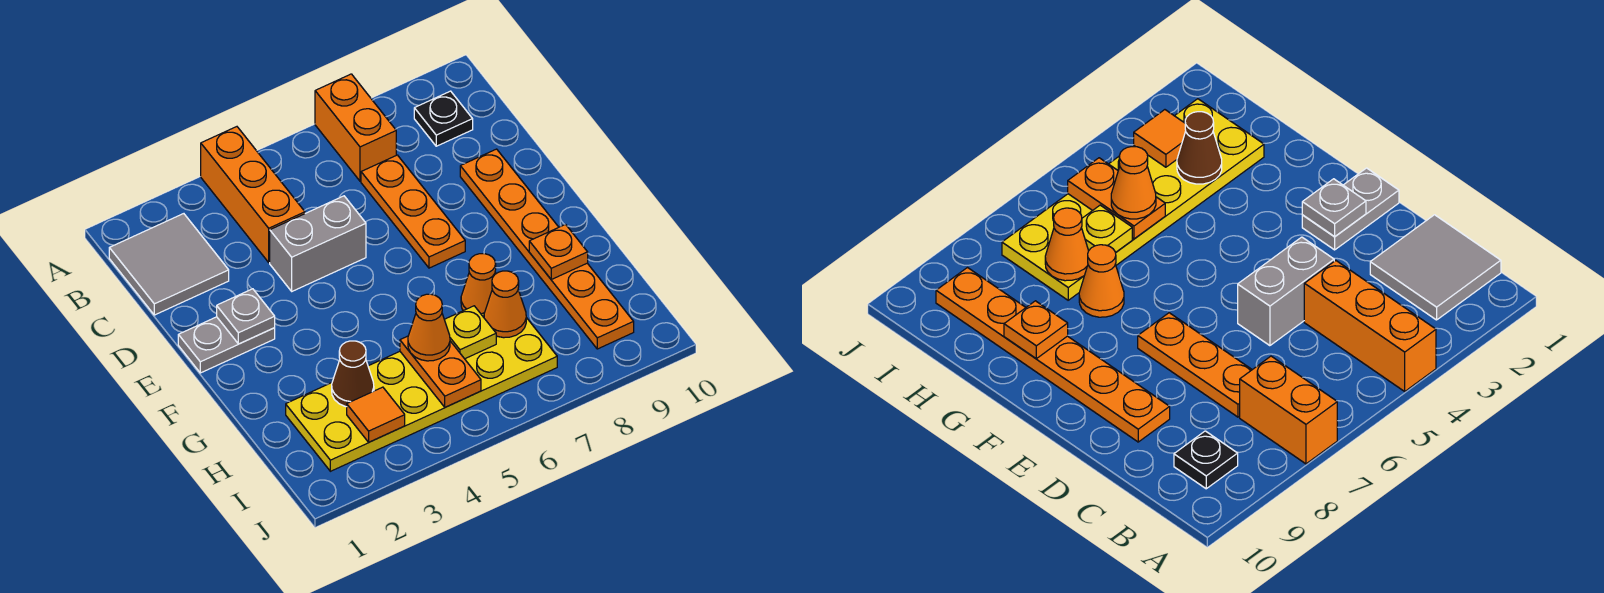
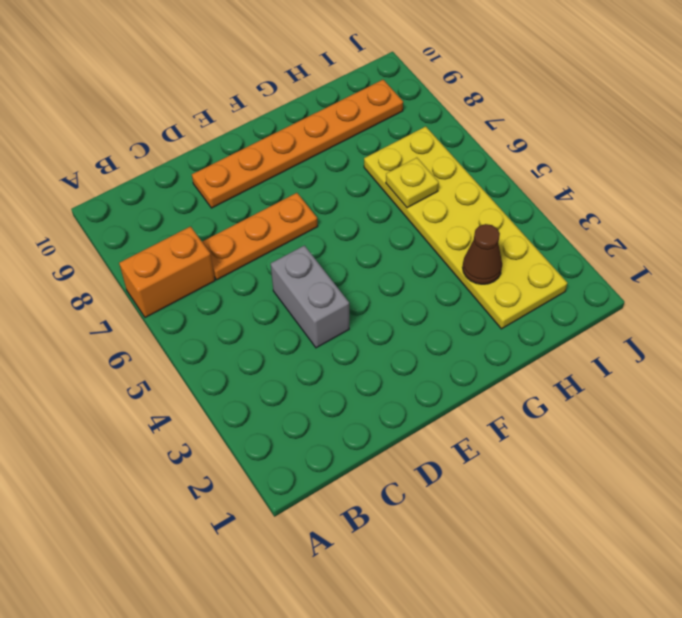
none -> orange brick A4:C4 level 1
none -> grey tile B1:C2 level 1
none -> black plate B9 level 1

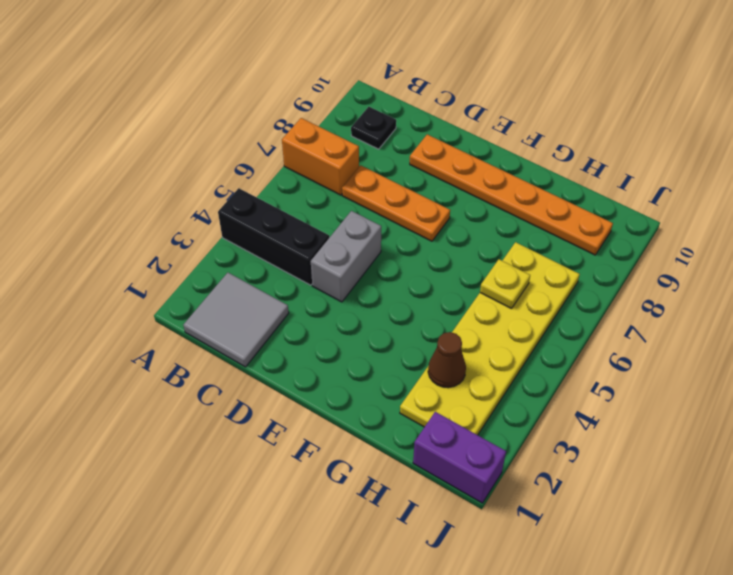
black brick A4:C4 level 1 -> orange brick A4:C4 level 1
purple brick I1:J1 level 1 -> none
none -> grey plate E1:E2 level 1
none -> orange cone G7 level 1
none -> grey plate E2 level 2

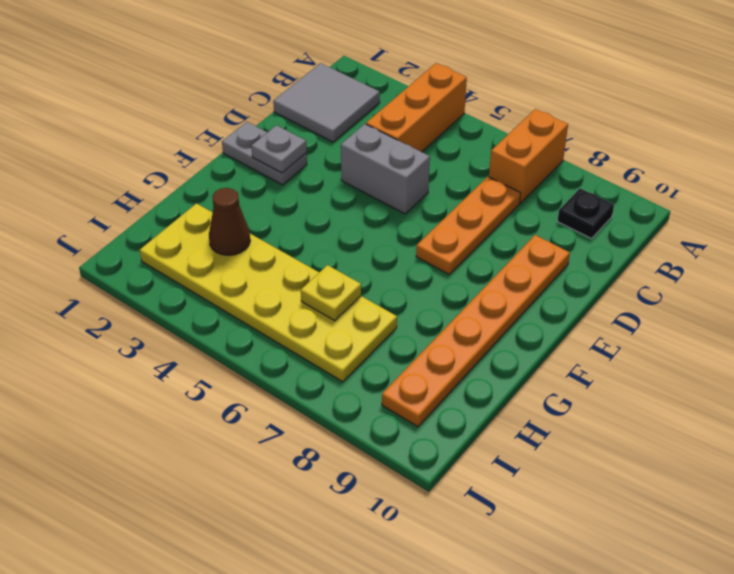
none -> orange cone G7 level 1
none -> orange plate G9 level 2
none -> orange plate H5:I5 level 2

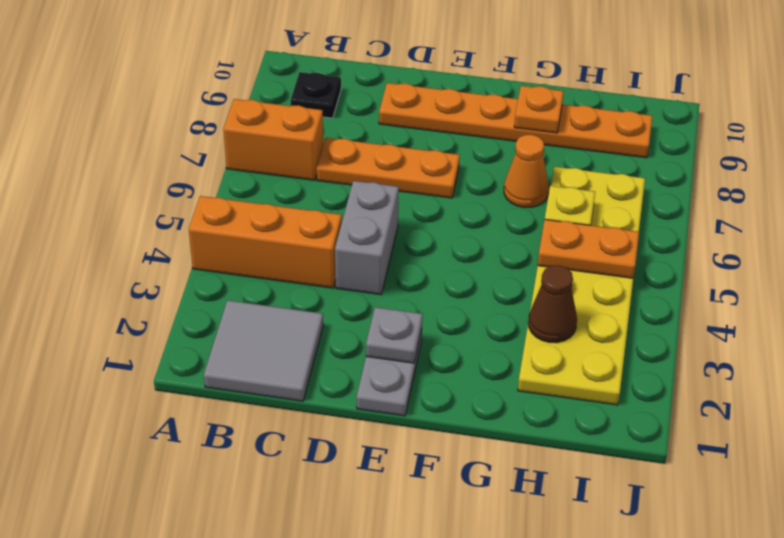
none -> orange cone H7 level 2
none -> orange tile I3 level 2
none -> orange cone H5 level 3

